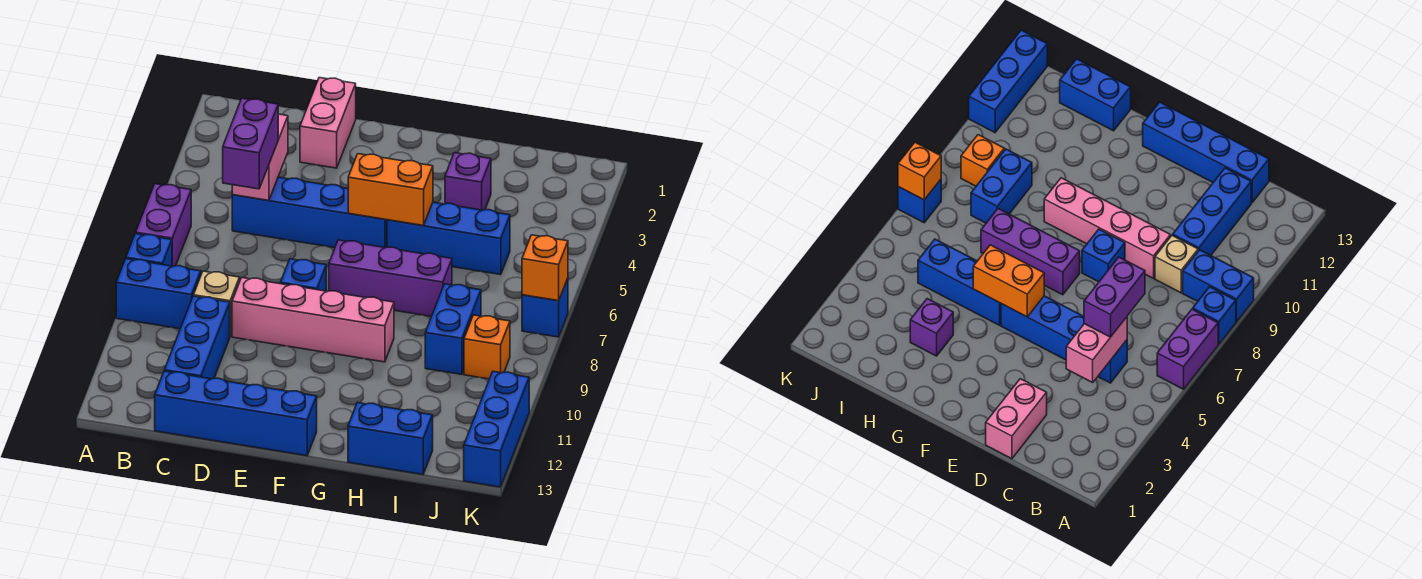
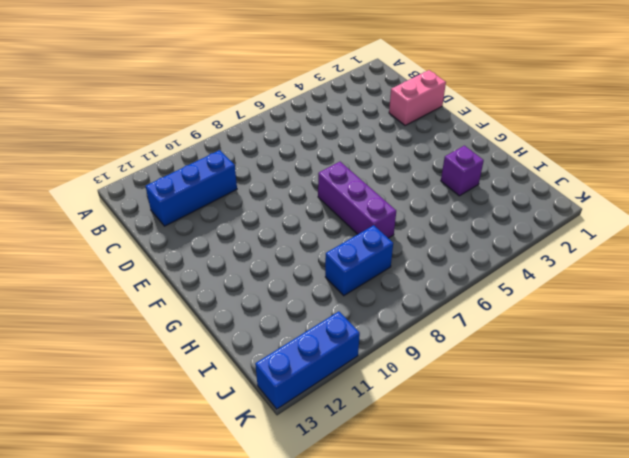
none -> purple brick A6:A7 level 1
none -> blue brick A8 level 1
none -> blue brick A9:B9 level 1

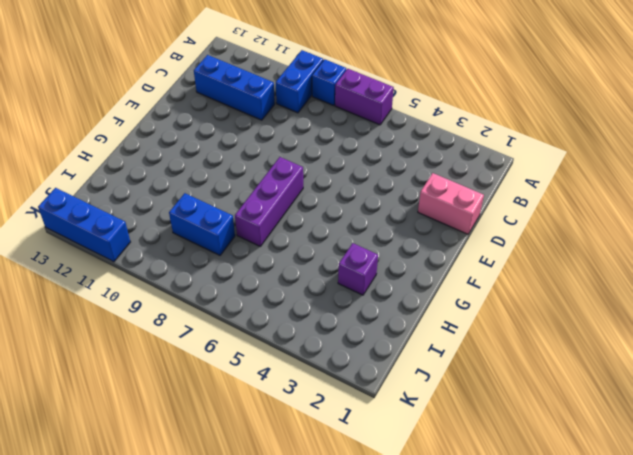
none -> blue brick C5:F5 level 1
none -> tan brick C9 level 1
none -> blue brick C13:F13 level 1

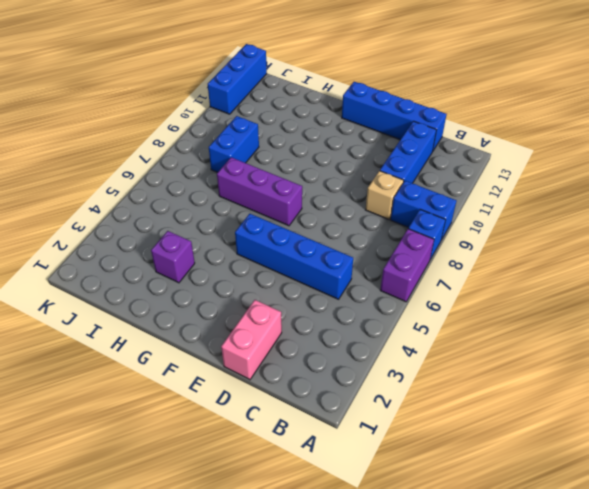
none -> pink brick D9:G9 level 1
none -> blue brick E8 level 1
none -> blue brick G5:I5 level 1

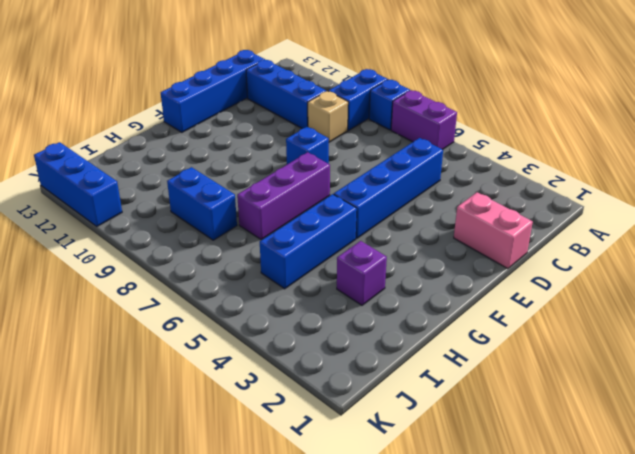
none -> pink brick D9:G9 level 1
none -> blue brick H13:I13 level 1
none -> orange brick J9 level 1

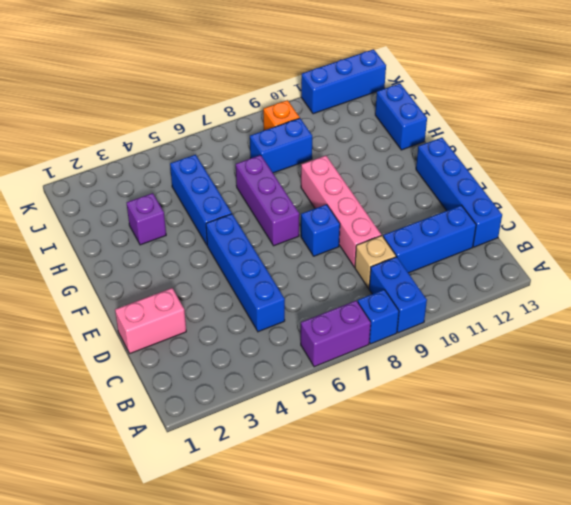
none -> blue brick K7 level 1
none -> pink brick C4:C5 level 2
none -> orange brick F5:G5 level 2

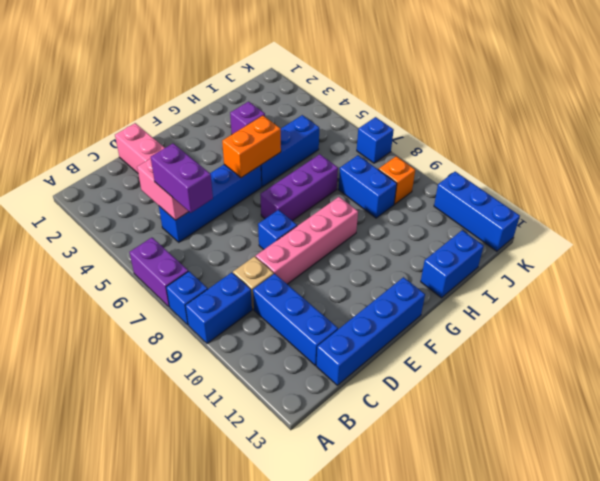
none -> orange brick K7 level 2

